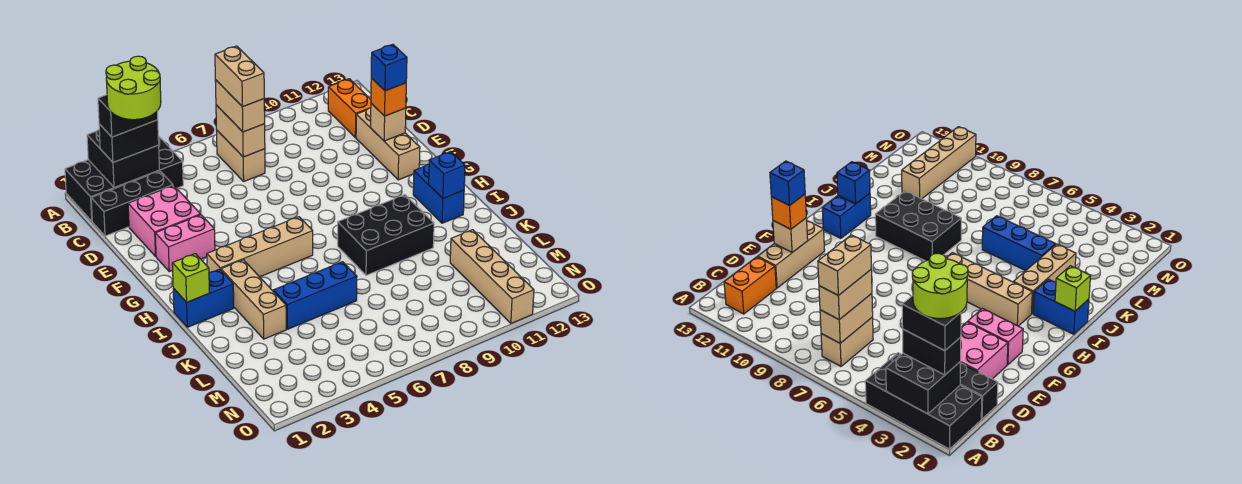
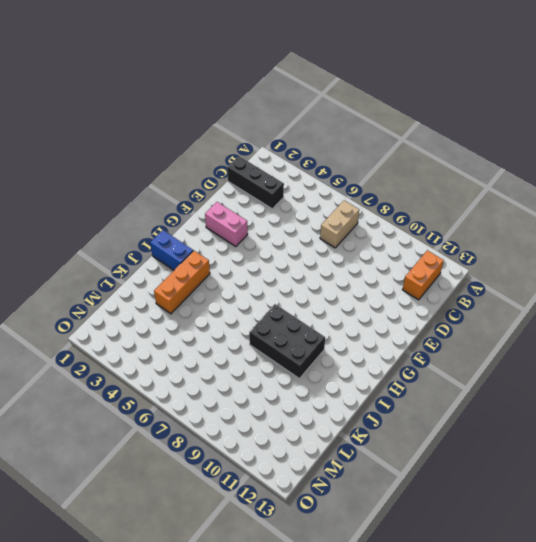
orange brick I3:K3 level 1 -> tan brick I3:K3 level 1
none -> black brick A1:B4 level 1
none -> pink brick D2:E3 level 1
none -> tan brick D12:F12 level 1

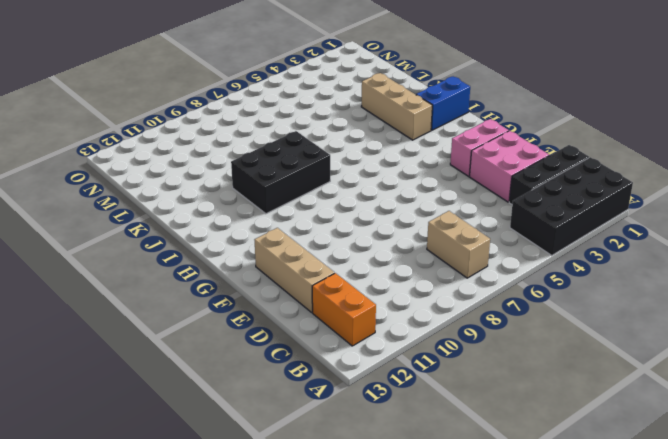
none -> tan brick H3:H6 level 1
none -> blue brick H12:I12 level 1
none -> blue brick K4:K6 level 1

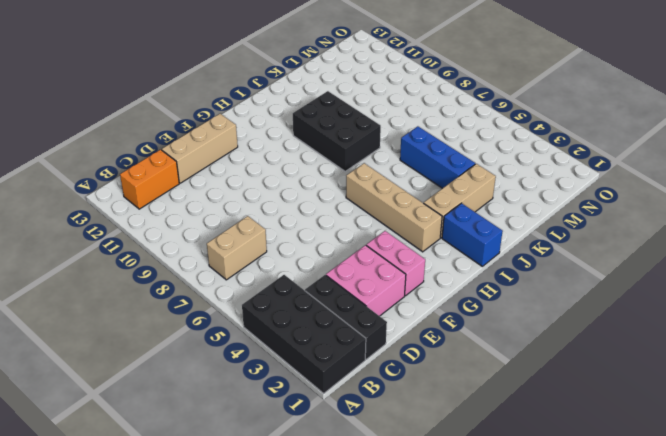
none -> blue brick H12:I12 level 1
none -> tan brick L11:O11 level 1
none -> black brick A2:B3 level 2

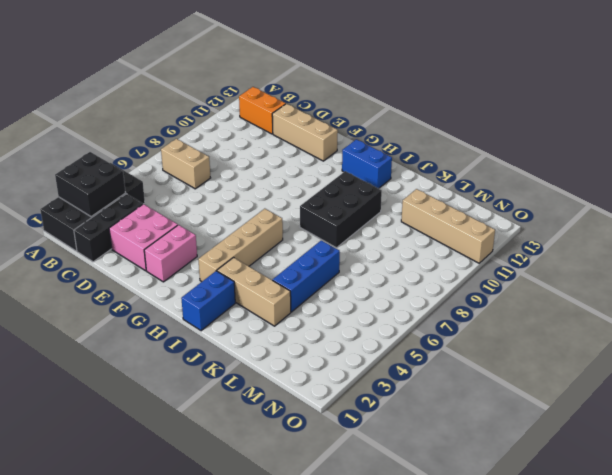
none -> tan brick B7:C7 level 2
none -> tan brick E12 level 2
none -> lime brick I1 level 2

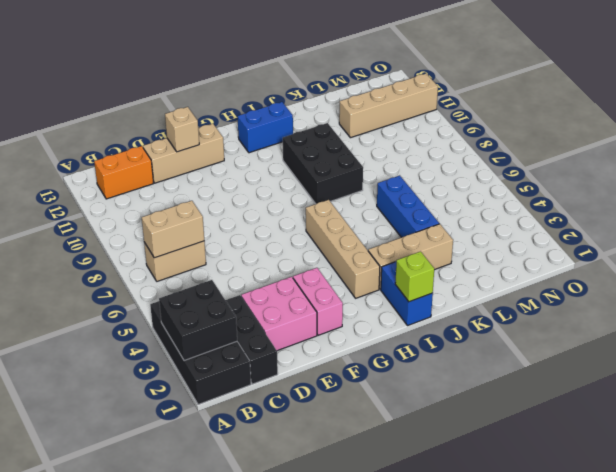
none -> blue brick I12 level 2
none -> black brick B2:B3 level 3
none -> tan brick B7:C7 level 3

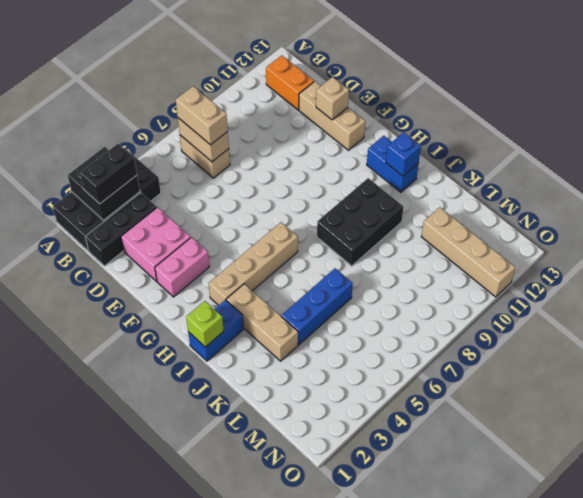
none -> orange brick E12 level 3
none -> black brick B2:B3 level 4
none -> tan brick B7:C7 level 4

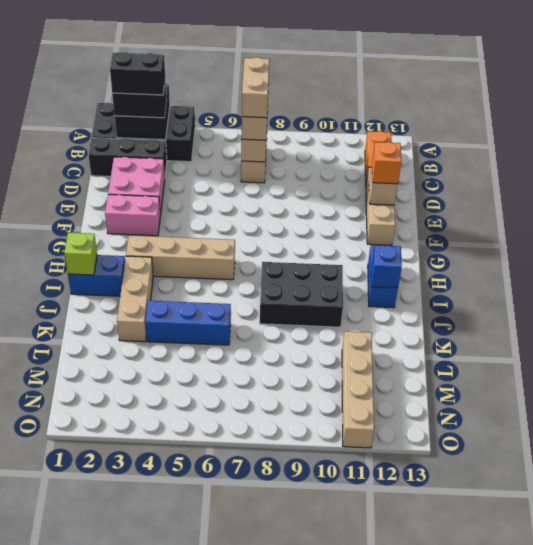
none -> blue brick E12 level 4
none -> lime round brick B2:C3 level 5

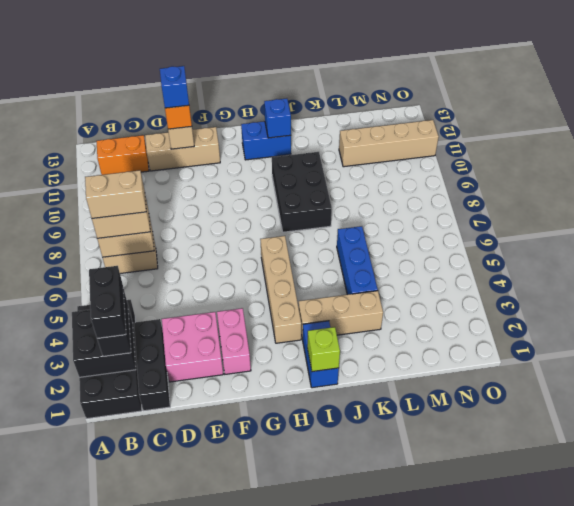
none -> lime round brick B2:C3 level 5

